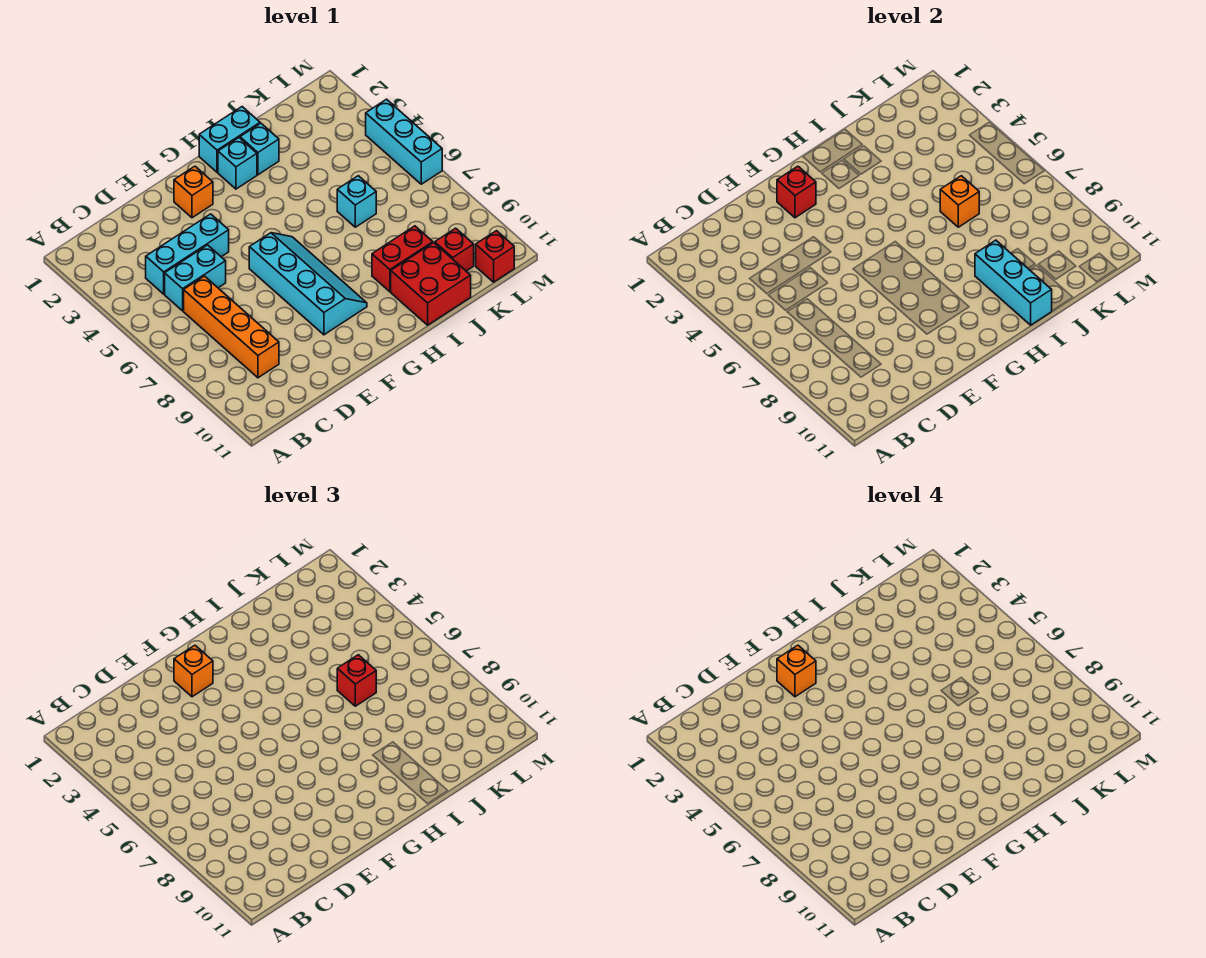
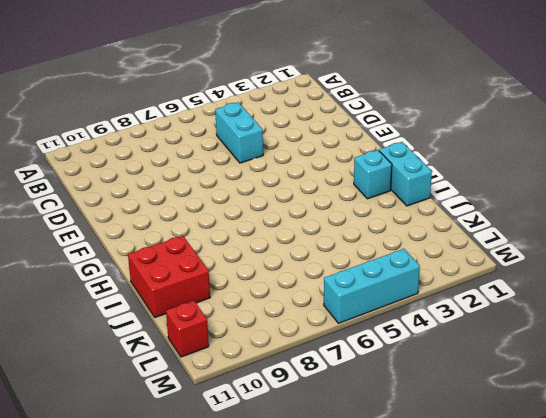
none -> cyan brick C4:E4 level 1
none -> orange brick C6:C9 level 1
none -> orange brick F2 level 1

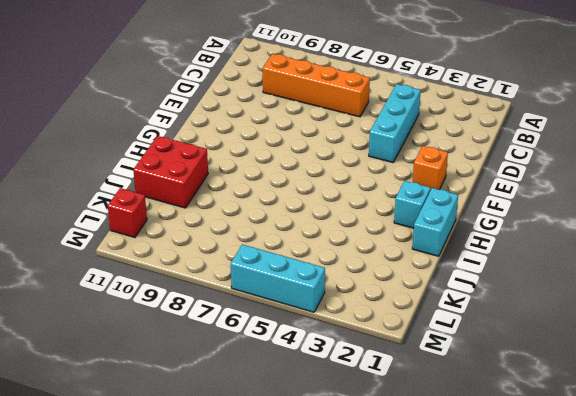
none -> cyan brick C5:D5 level 1
none -> cyan slope F6:G9 level 1 top F
none -> cyan brick I2 level 1

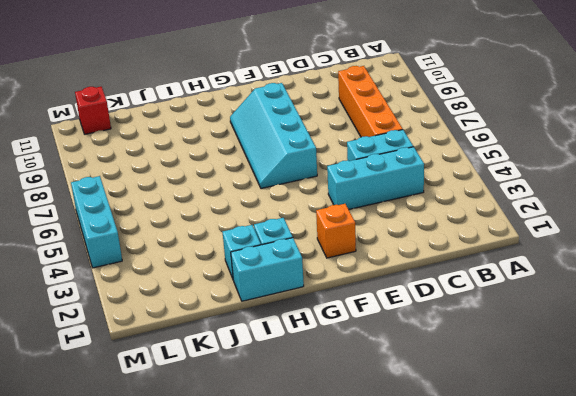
none -> red brick I9:J9 level 1
none -> red brick I10:J11 level 1
none -> cyan brick J6 level 1

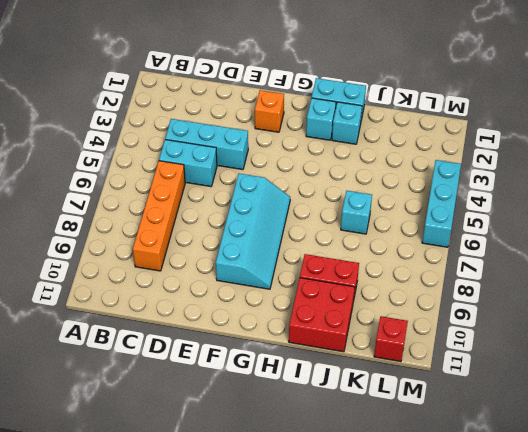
none -> red brick K10 level 1
none -> red brick F2 level 2
none -> cyan brick I9:I11 level 2

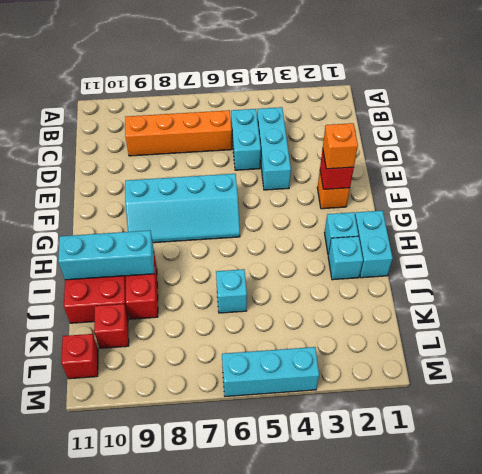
none -> orange brick J6 level 2
none -> red brick J6 level 3
none -> orange brick F2 level 4

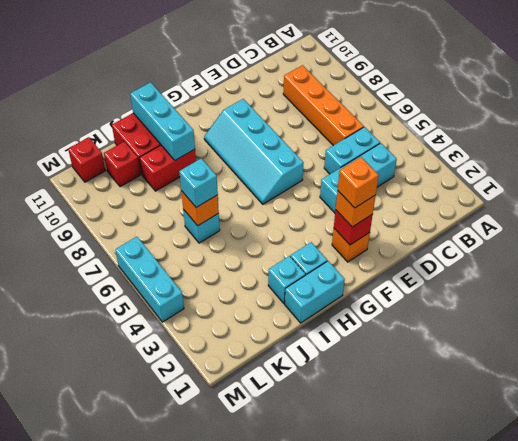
cyan brick J6 level 3 -> red brick J6 level 3

